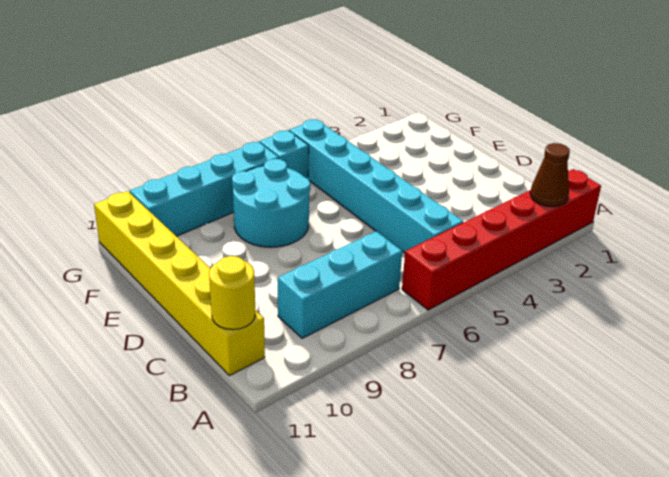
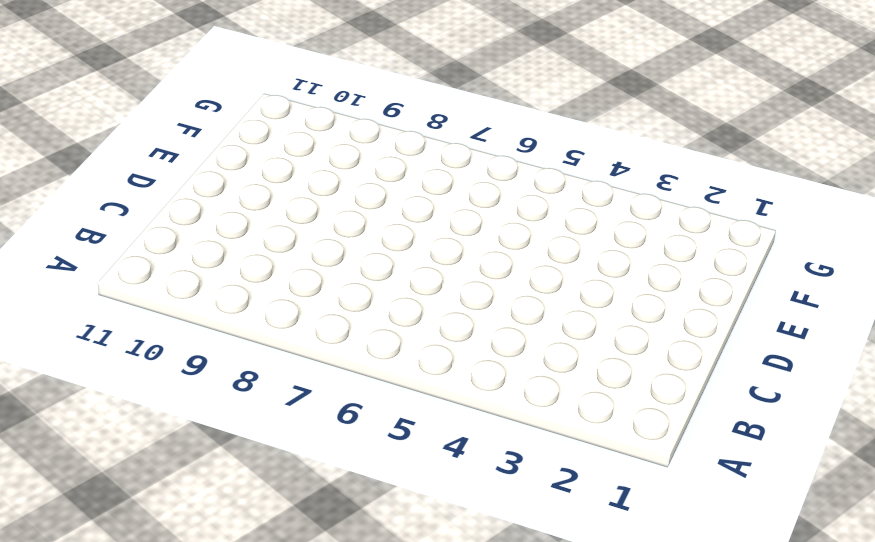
none -> red brick A1:A6 level 1
none -> cyan brick B5:G5 level 1

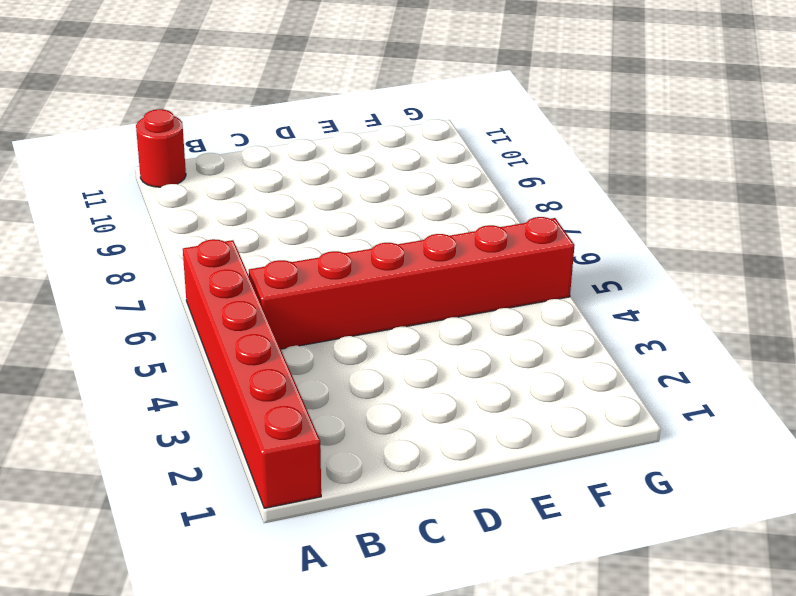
red round brick A11 level 1 -> none
red brick B5:G5 level 1 -> cyan brick B5:G5 level 1
none -> cyan brick B7:B9 level 1
none -> yellow brick B11:G11 level 1

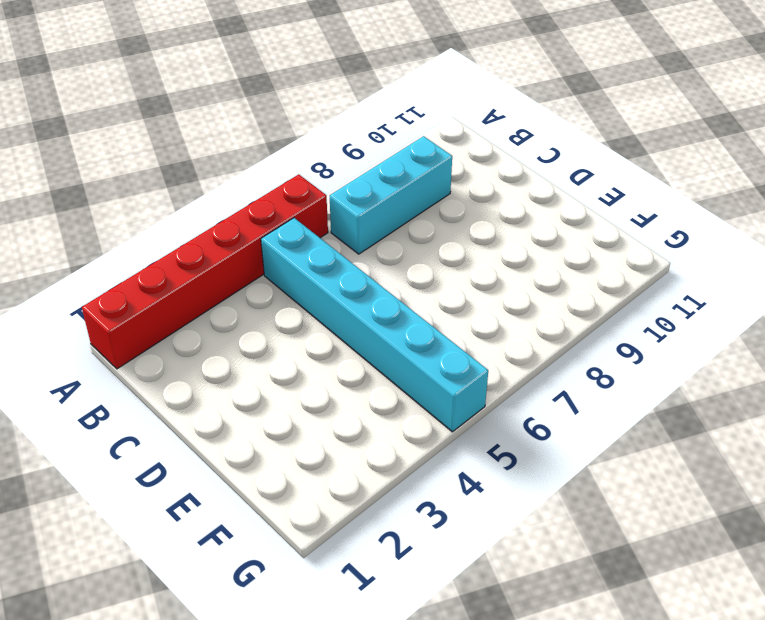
none -> yellow brick B11:G11 level 1
none -> cyan round brick E7:F8 level 1

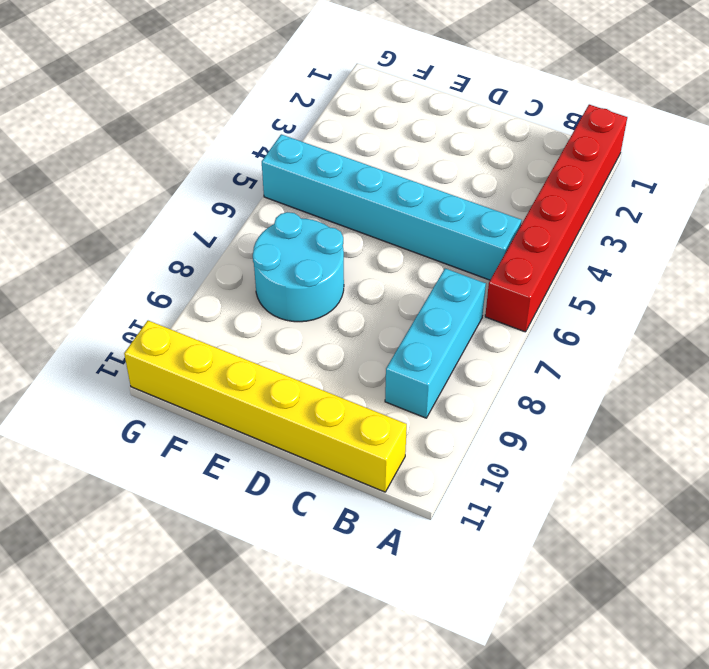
none -> cyan brick G6 level 1
none -> cyan brick G7:G10 level 1

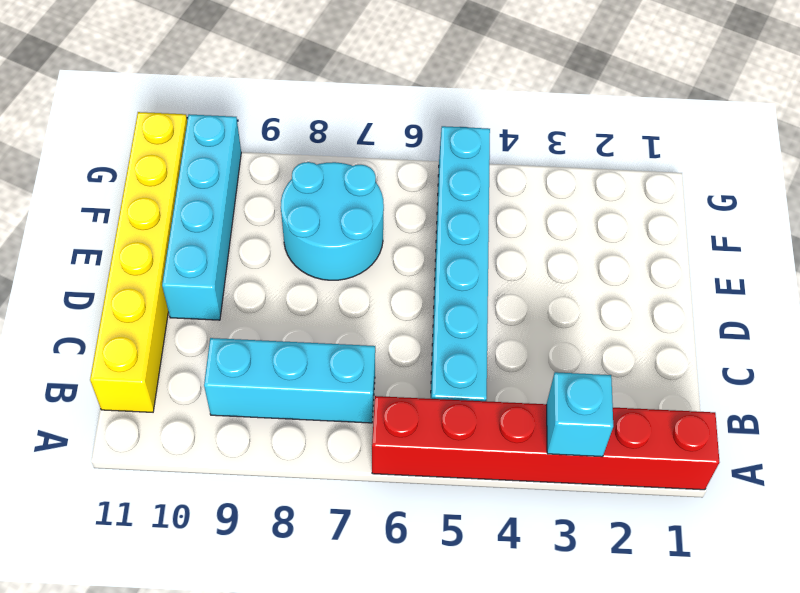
cyan brick A3 level 2 -> cyan brick G6 level 1
cyan brick D10:G10 level 1 -> cyan brick G7:G10 level 1
none -> brown cone A2 level 2
none -> yellow round brick B11 level 2

